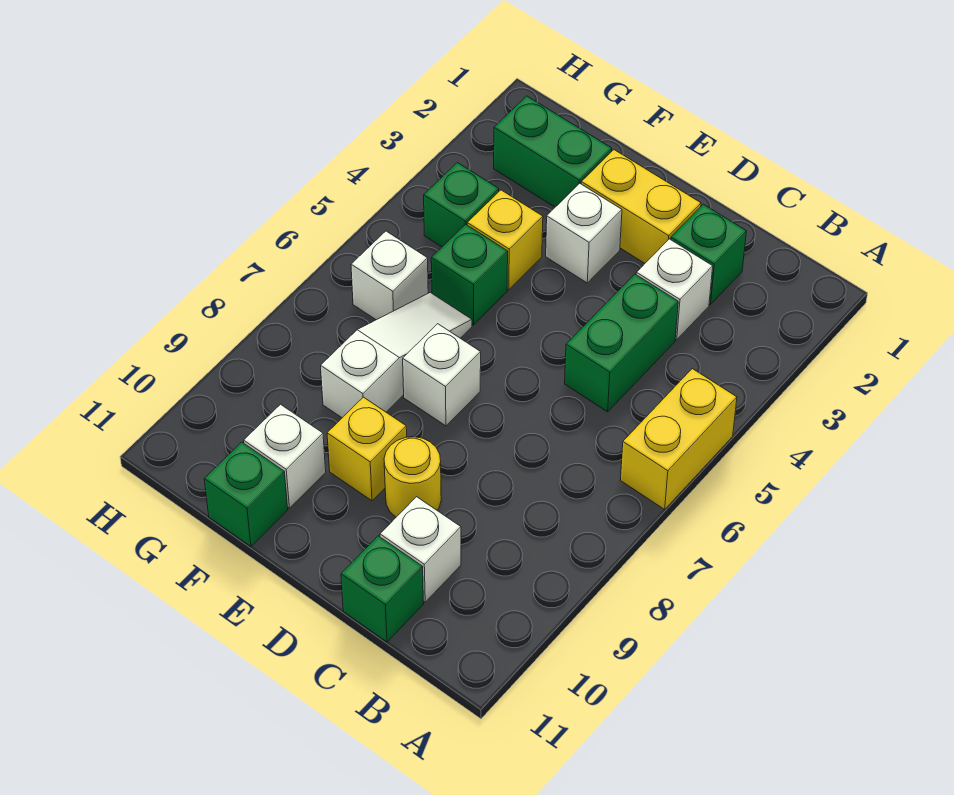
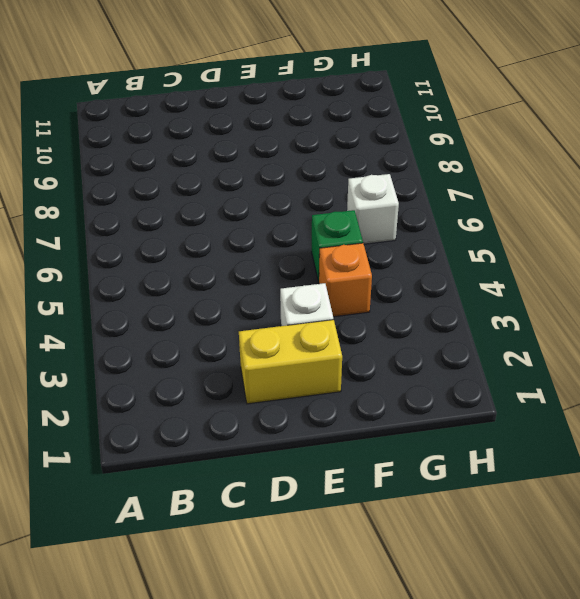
orange brick F4 level 1 -> yellow brick F4 level 1
none -> yellow brick A5:A6 level 1
none -> green brick C2 level 1
none -> white brick C3 level 1

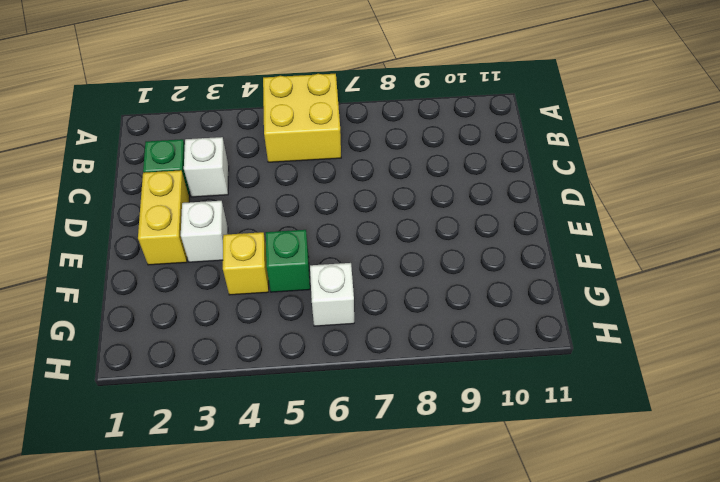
yellow brick A5:B6 level 1 -> yellow brick A5:A6 level 1
none -> green brick C4:C5 level 1
none -> white brick C10 level 1
none -> green brick C11 level 1

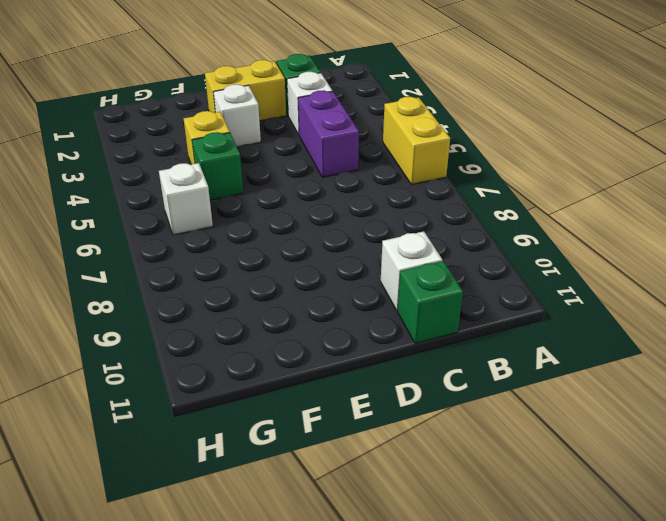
purple brick C4:C5 level 1 -> green brick C4:C5 level 1
none -> yellow round brick D9 level 1
none -> white brick E7 level 1
none -> yellow brick E9 level 1

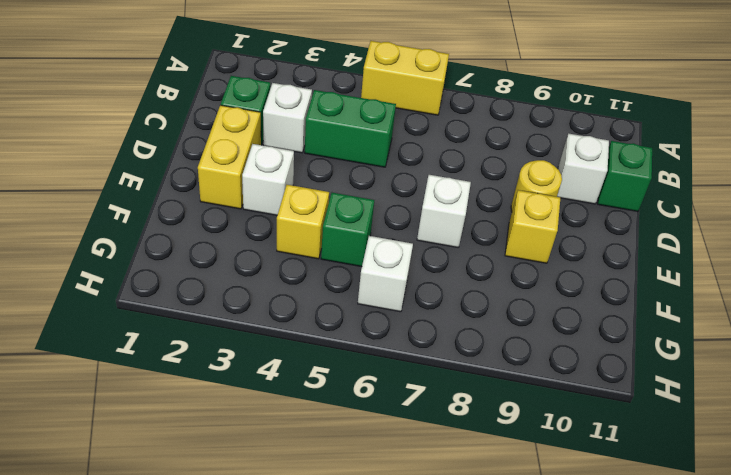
none -> green brick F2:G2 level 1
none -> white slope F6:F8 level 1 top 8
none -> white brick F10 level 1

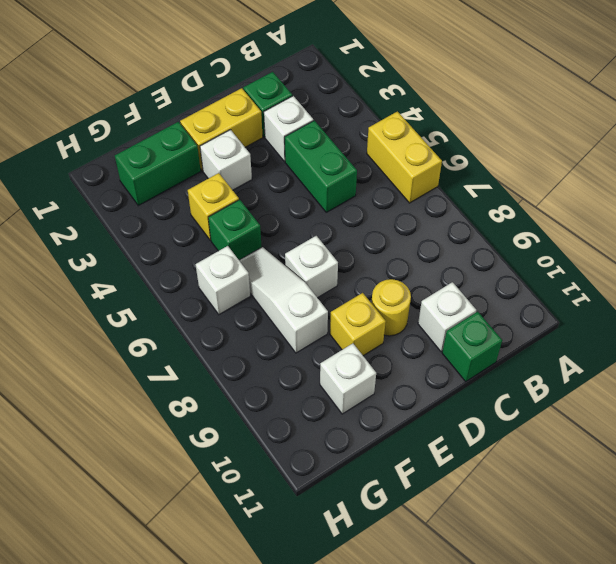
none -> green brick F11 level 1
none -> green brick G4 level 1

